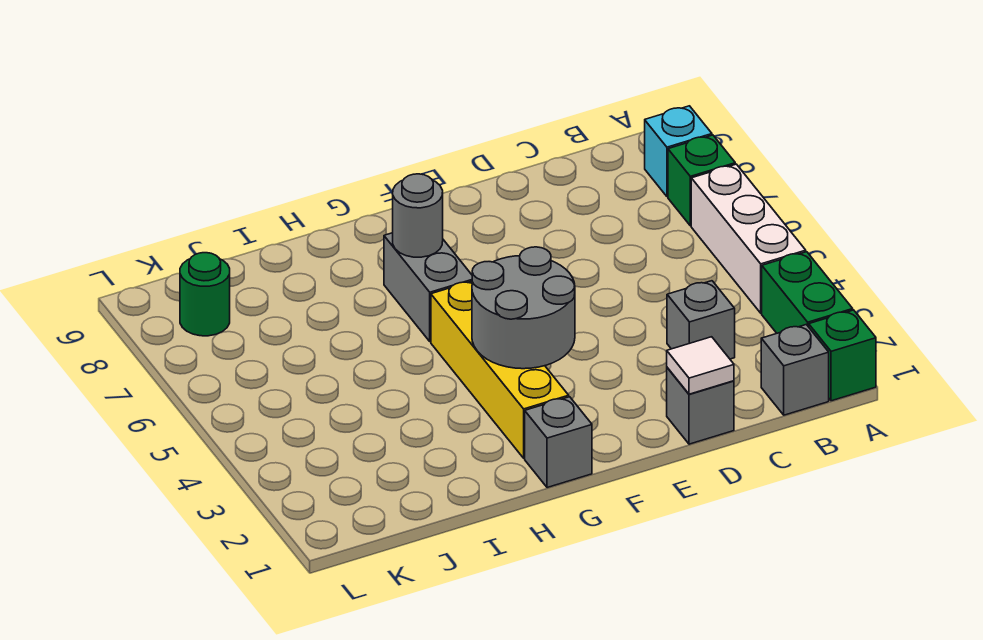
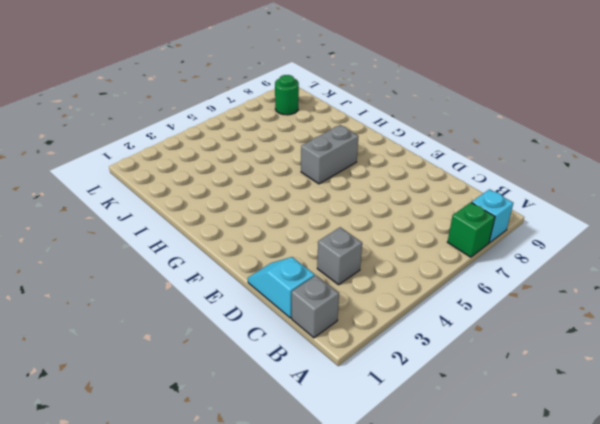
cyan slope C1:D1 level 1 top C -> grey brick D1 level 1
none -> green brick A1 level 1
none -> green brick A2:A3 level 1
none -> white brick A4:A6 level 1

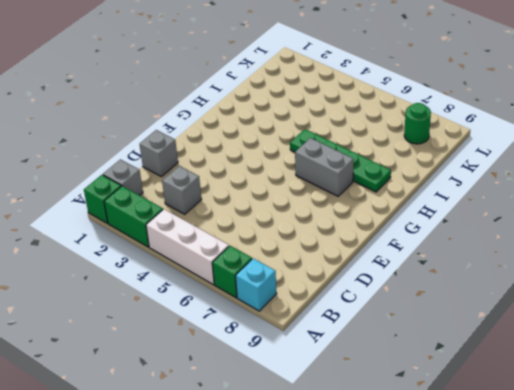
green plate H5:H8 level 1 -> none
none -> grey brick G1 level 1
none -> yellow brick G2:G5 level 1
none -> white tile D1 level 2

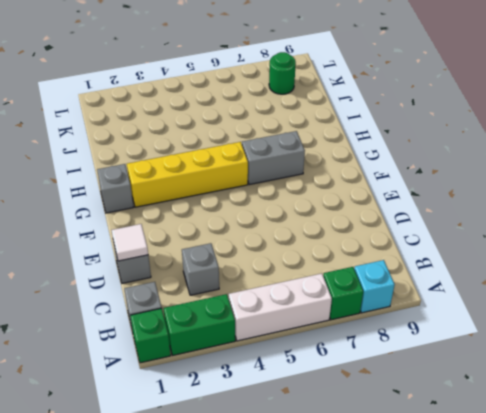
none -> grey round brick F3:G4 level 2
none -> grey round brick G7 level 2

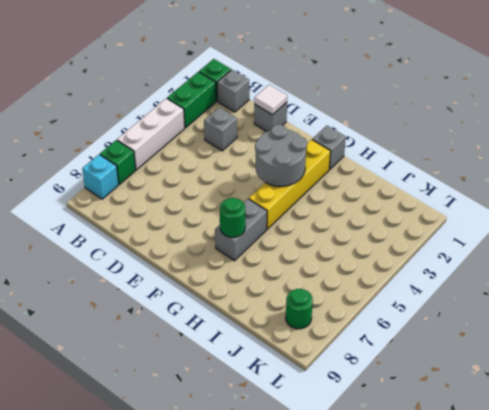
green round brick G7 level 2 -> grey round brick G7 level 2

